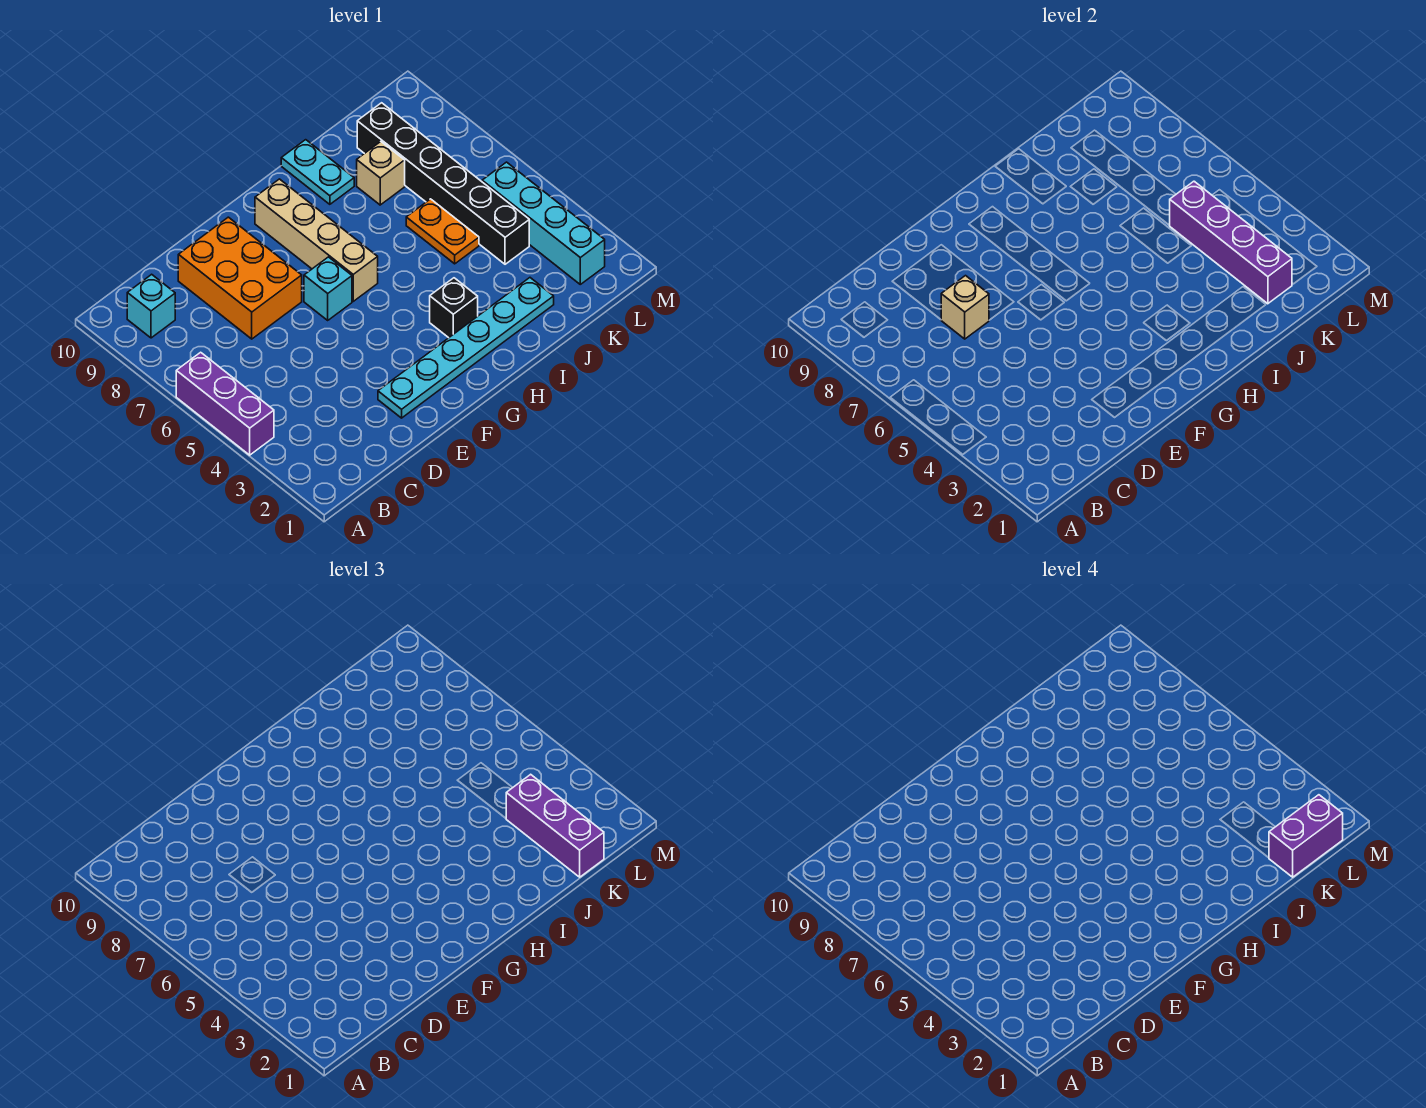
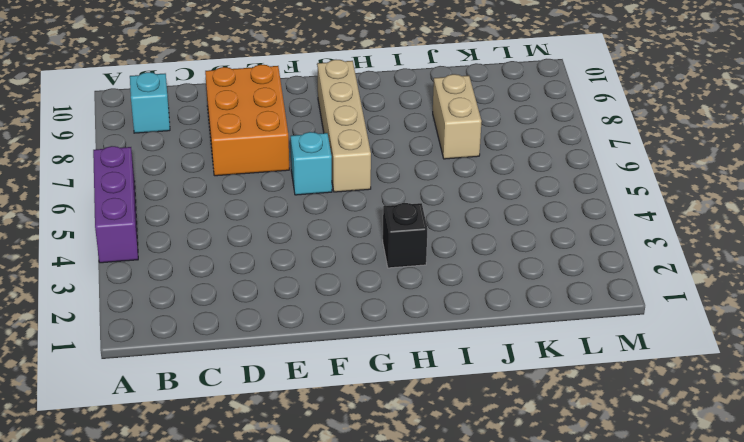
tan brick J7:J8 level 1 -> tan brick J8 level 1
none -> cyan plate E2:J2 level 1
none -> cyan plate I9:I10 level 1
none -> orange plate J5:J6 level 1

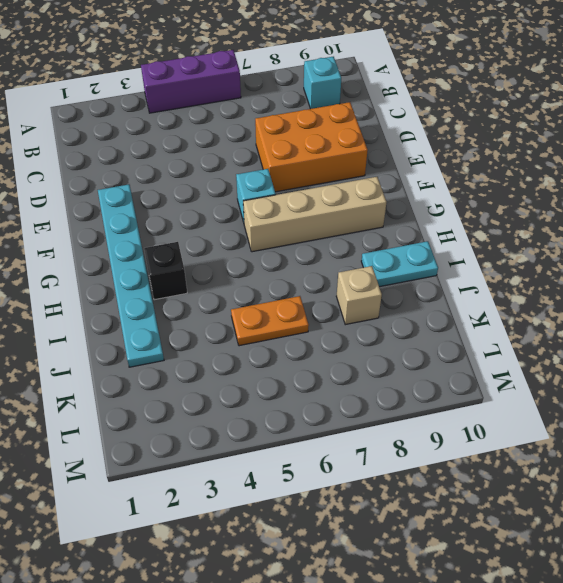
none -> black brick K4:K9 level 1
none -> cyan brick L2:L5 level 1
none -> tan brick D7 level 2

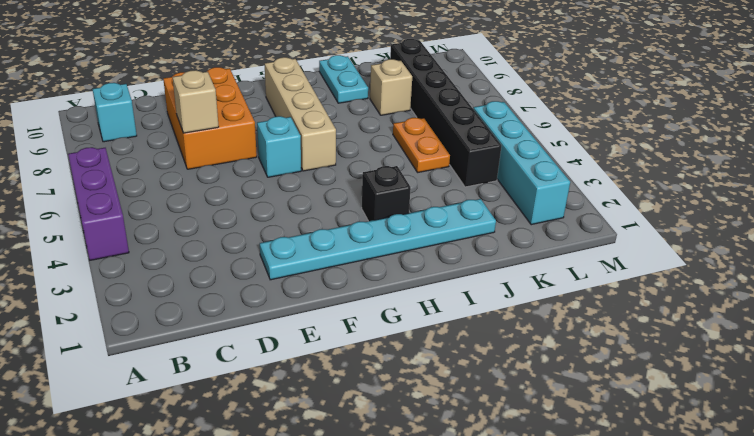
none -> purple brick K2:K5 level 2
none -> purple brick K1:K3 level 3
none -> purple brick K1:L1 level 4

